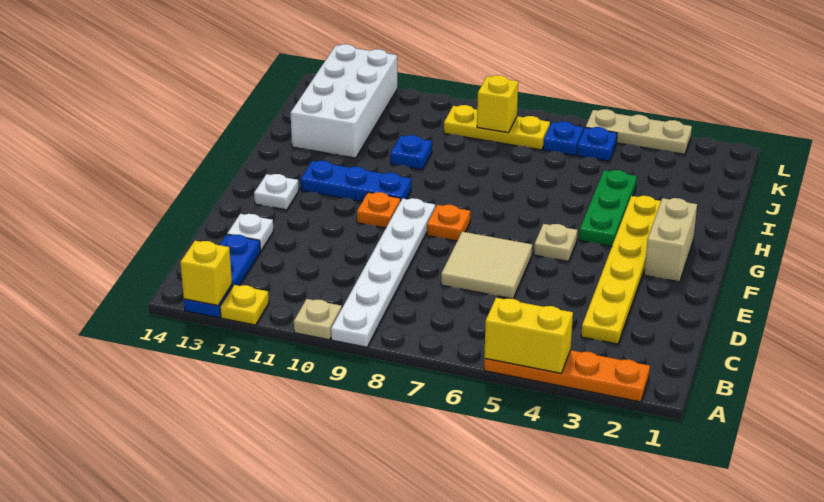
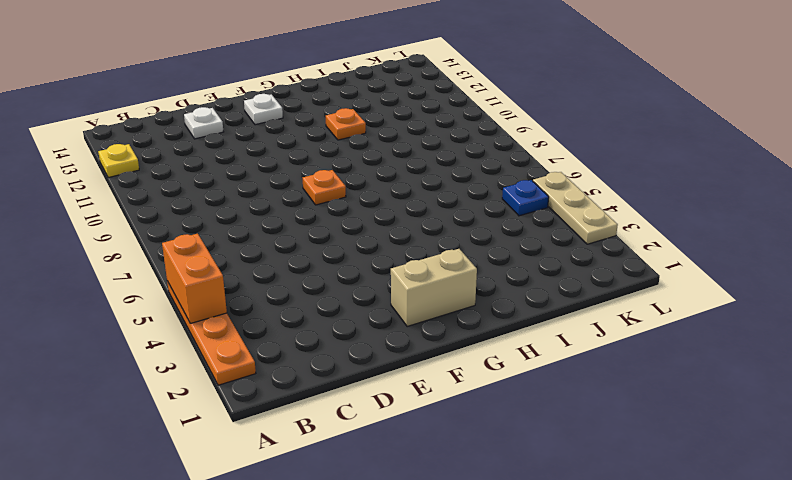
orange brick A4:A5 level 2 -> yellow brick A4:A5 level 2
orange plate H11 level 1 -> orange plate F10 level 1
none -> white plate A9:F9 level 1
none -> tan plate A10 level 1
none -> blue plate A13:C13 level 1

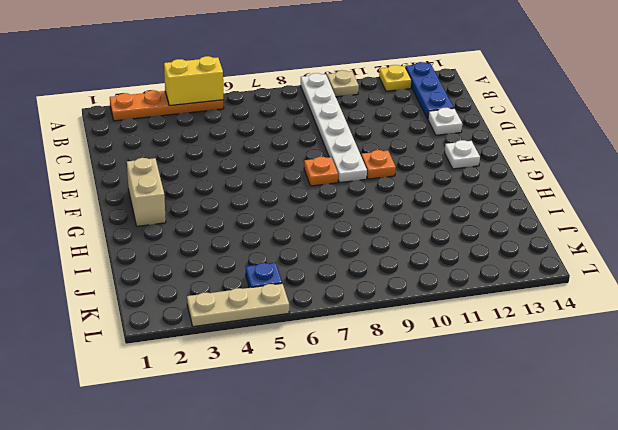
none -> yellow plate C3:H3 level 1
none -> tan tile D6:E7 level 1
none -> tan plate F5 level 1

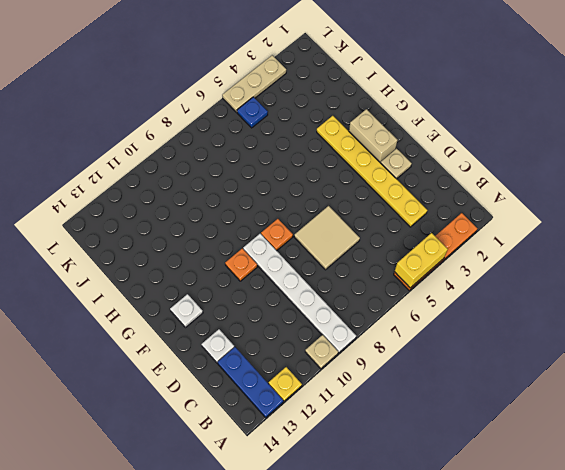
tan plate E2 level 1 -> tan plate F5 level 1
none -> green plate G4:I4 level 1
none -> blue plate G10:G12 level 1
none -> blue plate I10 level 1

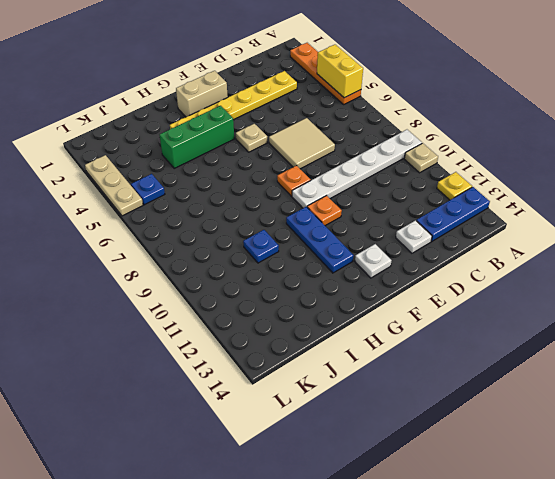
green brick G4:I4 level 1 -> green plate G4:I4 level 1
none -> white brick I12:L13 level 1
none -> blue plate K6 level 1
none -> yellow plate K7:K9 level 1

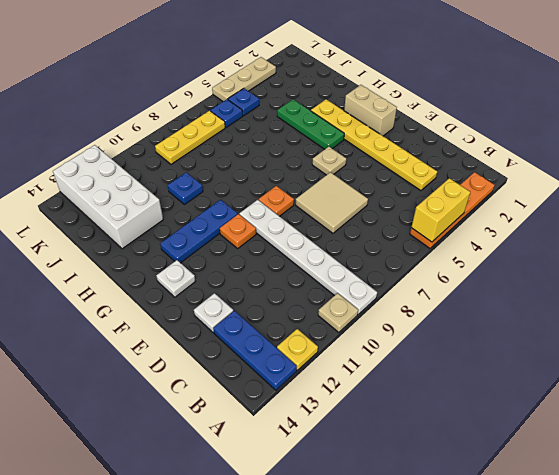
none -> yellow brick A13 level 2
none -> yellow brick K8 level 2

